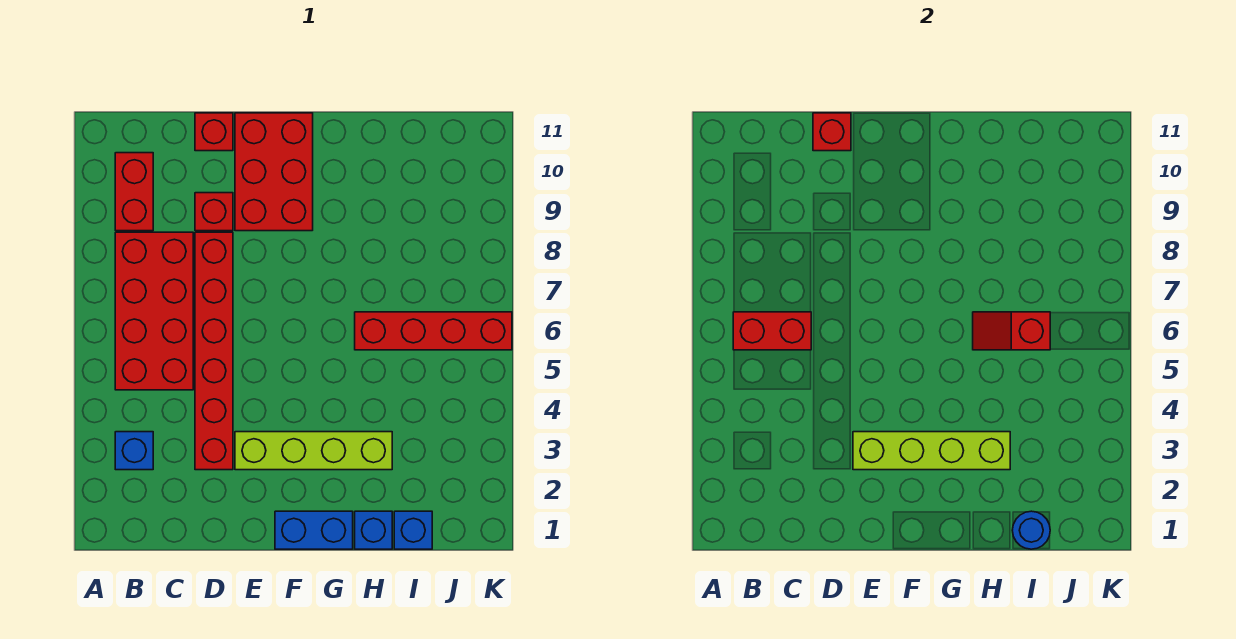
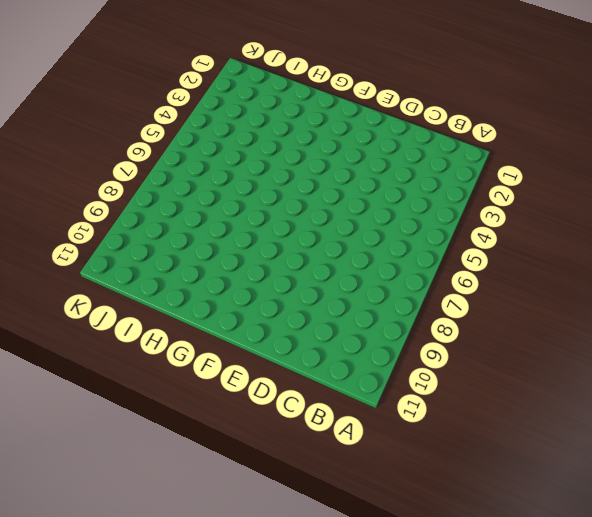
none -> blue brick B3 level 1
none -> red brick B5:C8 level 1
none -> red brick B9:B10 level 1

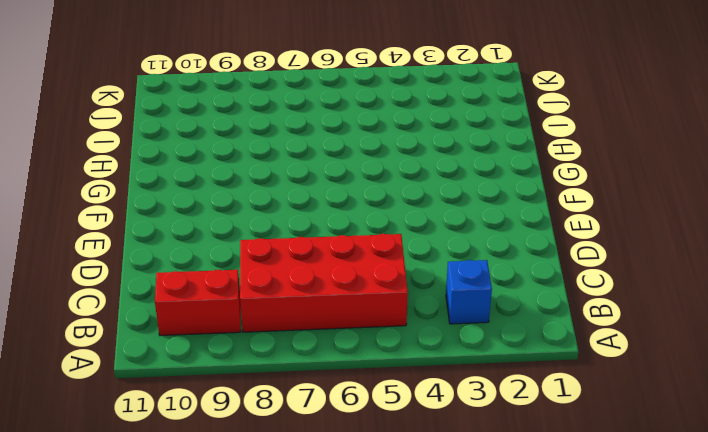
none -> red brick D3:D8 level 1
none -> red brick D9 level 1
none -> red brick D11 level 1

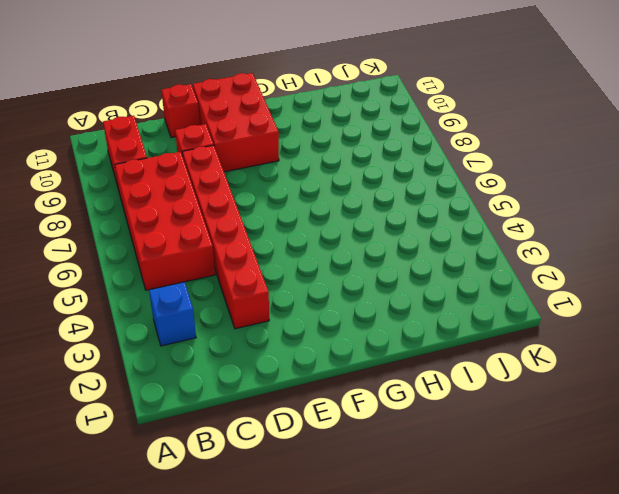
none -> lime brick E3:H3 level 1
none -> blue brick F1:G1 level 1
none -> blue brick H1 level 1

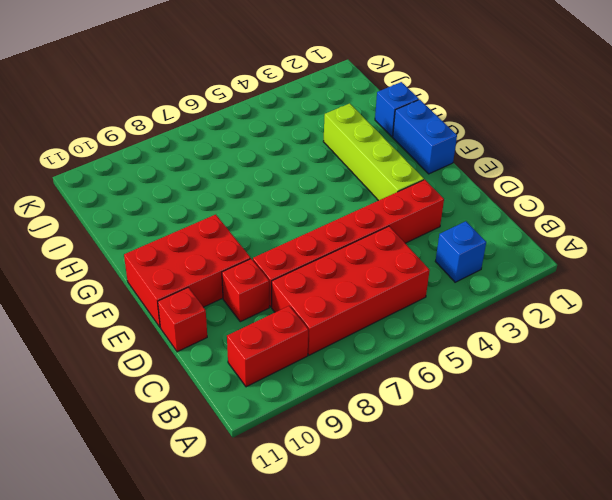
none -> red brick H6:K6 level 1
none -> blue brick I1 level 1
none -> red brick B6:C6 level 2

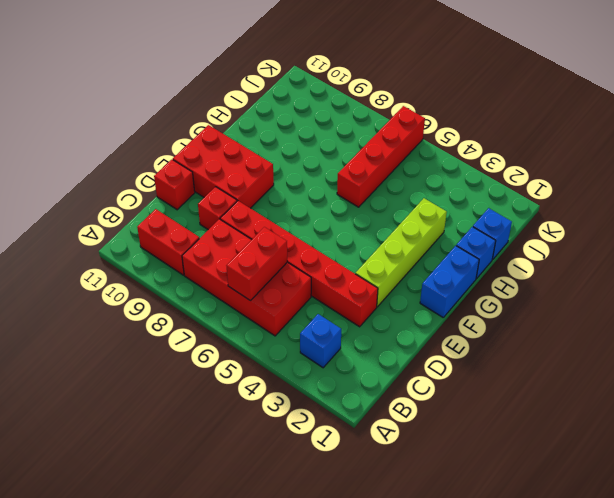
none -> red brick D11 level 2
none -> lime brick E3:H3 level 2
none -> red slope H6:I6 level 2 top I

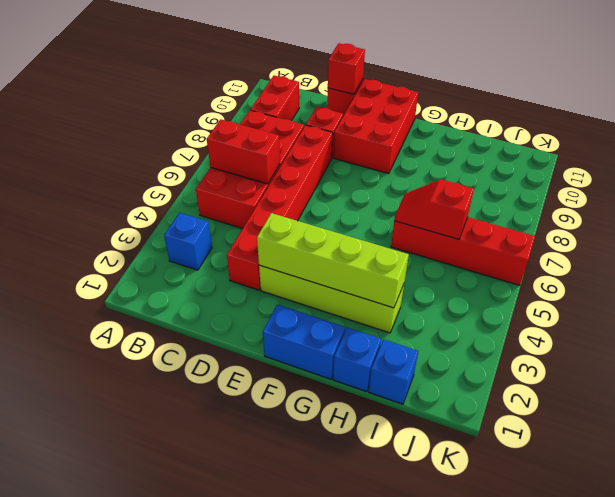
none -> blue round brick I1 level 2

